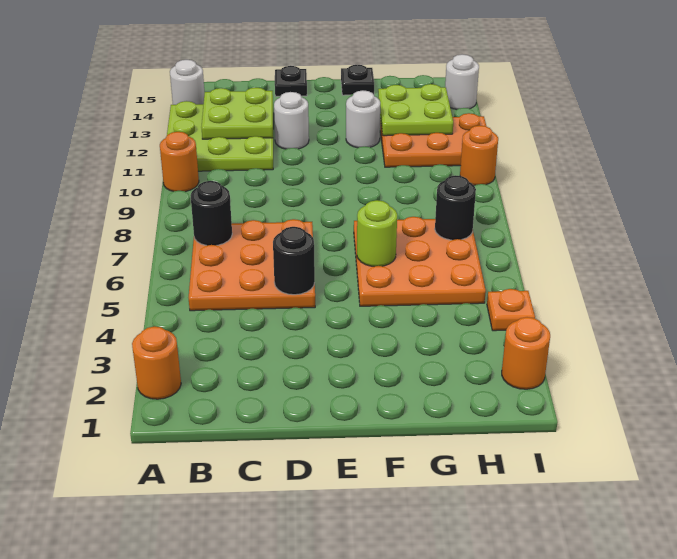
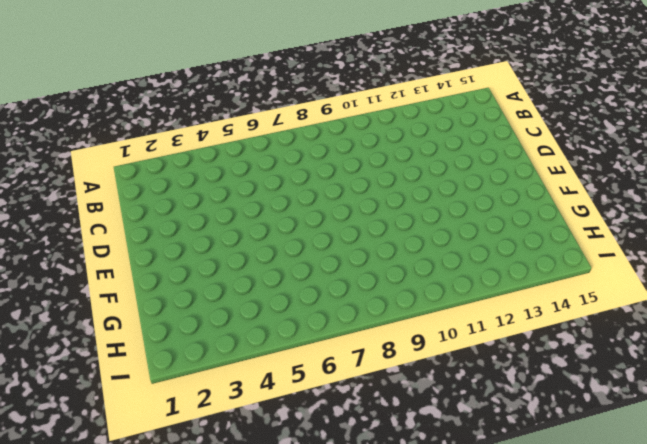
none -> orange round brick A2 level 1
none -> orange round brick A10 level 1
none -> lime plate A11:C13 level 1

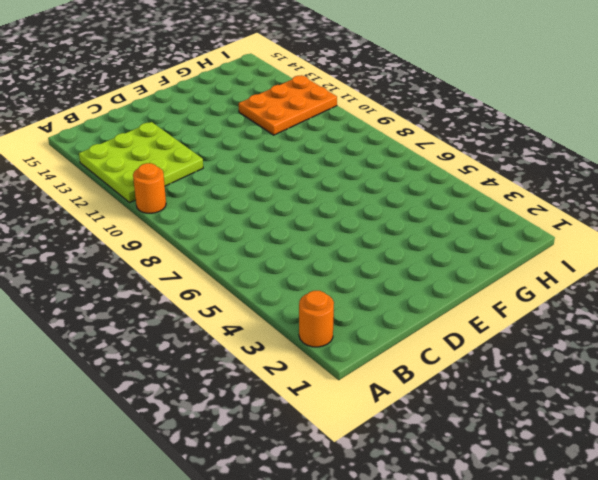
none -> white round brick A14 level 1
none -> orange plate B5:D7 level 1
none -> white round brick D12 level 1

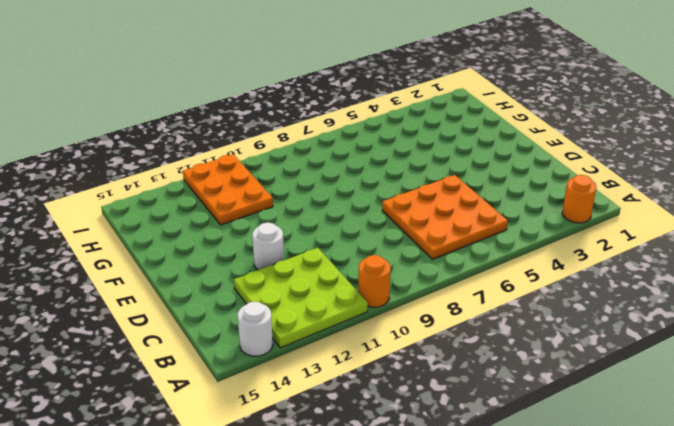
none -> black plate D15 level 1
none -> orange plate F5:H7 level 1
none -> white round brick F12 level 1

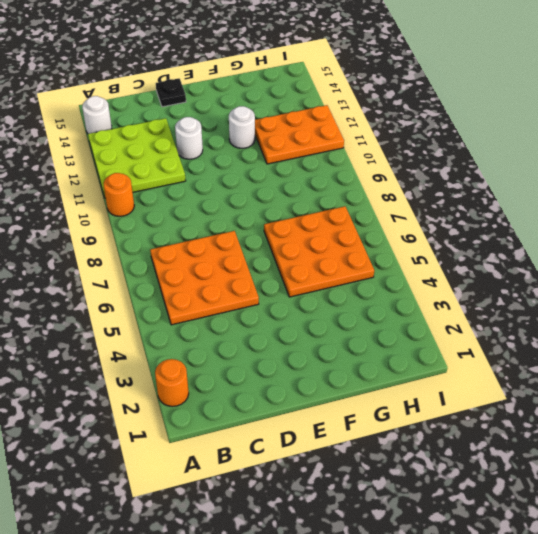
none -> black plate F15 level 1
none -> orange round brick I2 level 1
none -> orange plate I4 level 1

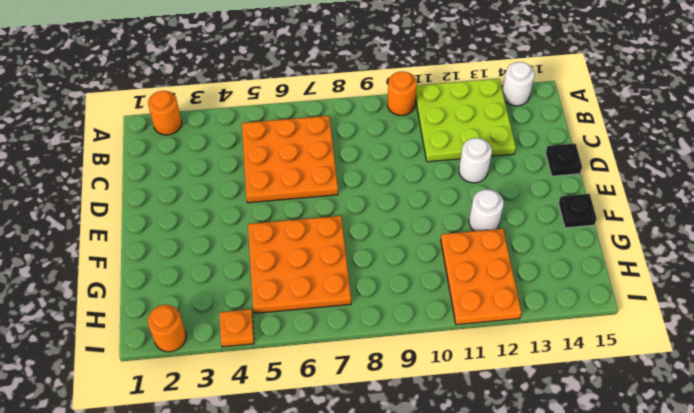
none -> orange round brick I10 level 1
none -> white round brick I14 level 1
none -> black round brick B7 level 2

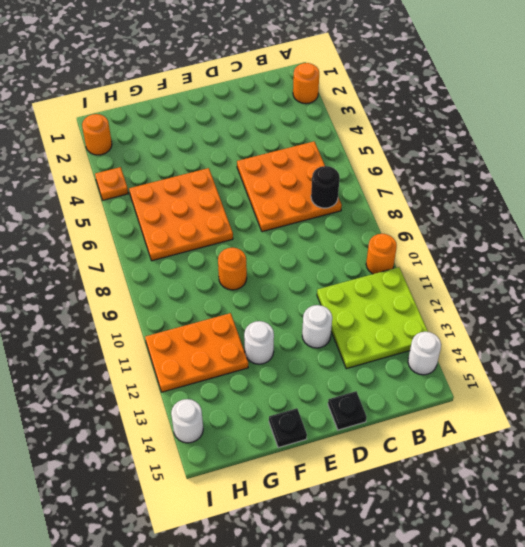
orange round brick F9 level 1 -> orange round brick I10 level 1
none -> lime plate B12:C13 level 2
none -> black round brick D5 level 2
none -> lime round brick F6 level 2

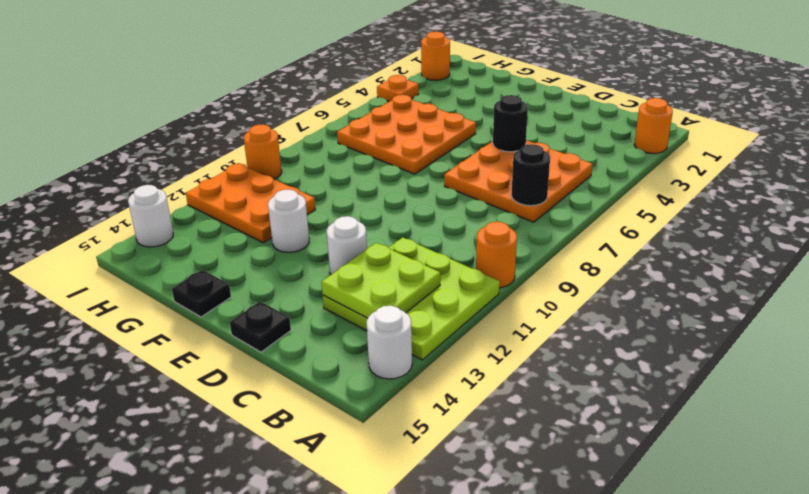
none -> lime round brick F6 level 2
none -> lime plate G12:H13 level 2
none -> black round brick H7 level 2

